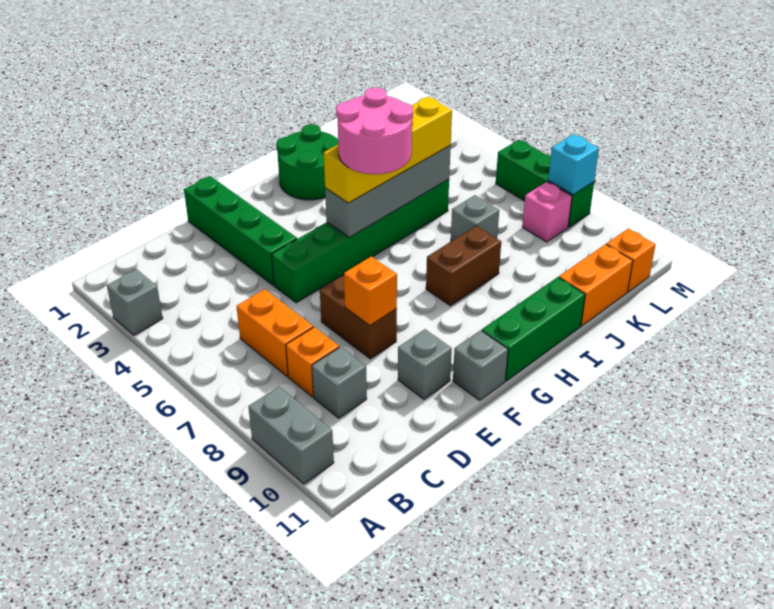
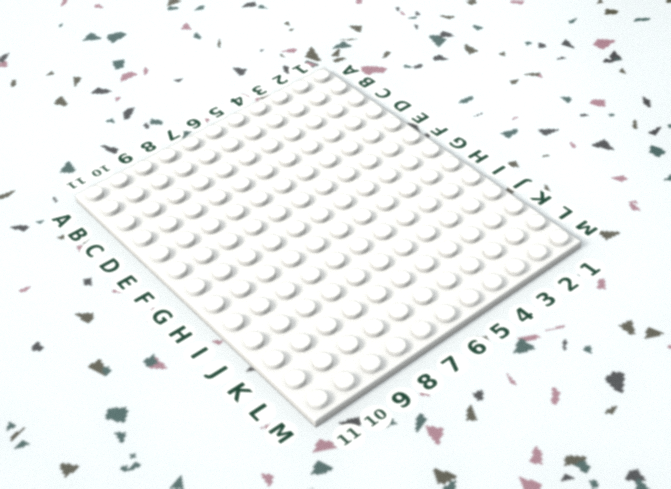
none -> grey brick A3 level 1
none -> grey brick A9:A10 level 1
none -> orange brick C6:C7 level 1

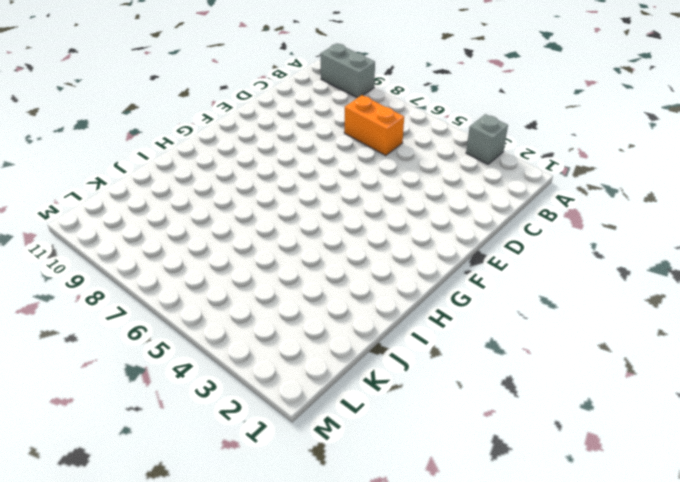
none -> orange brick C8 level 1
none -> grey brick C9 level 1
none -> green brick E1:E4 level 1

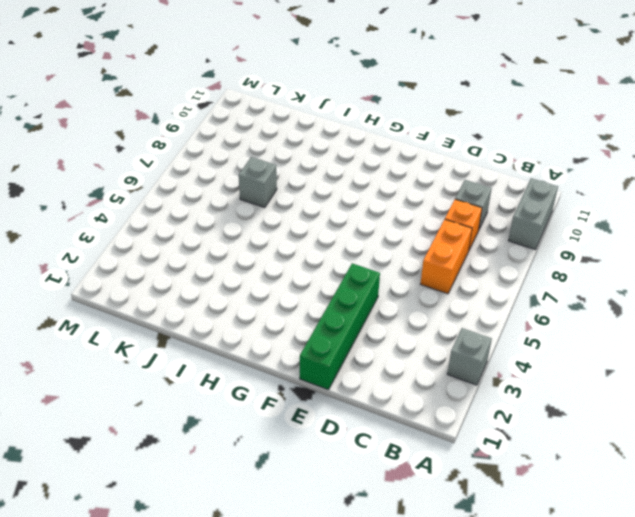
none -> green brick E5:J5 level 1
none -> brown brick E7:E8 level 1
none -> grey brick E10 level 1

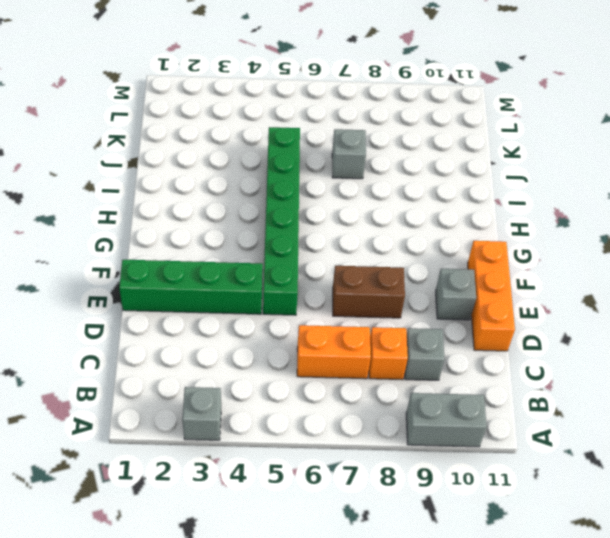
orange brick D11:F11 level 1 -> grey brick F11 level 1
none -> green brick G11:I11 level 1
none -> green round brick H1:I2 level 1
none -> brown brick H8:I8 level 1

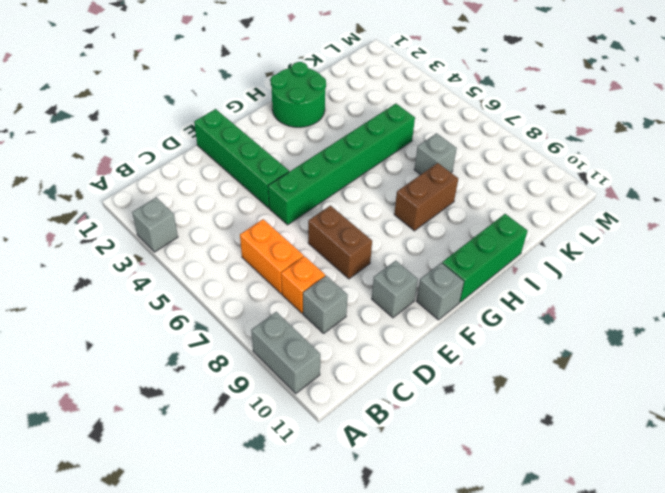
none -> orange brick J11:K11 level 1
none -> pink brick L8 level 1
none -> orange brick L11 level 1

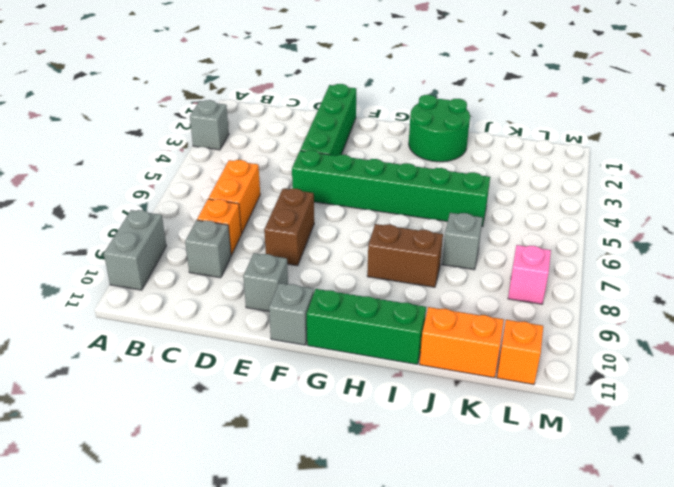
none -> green brick M6:M8 level 1
none -> orange brick E8 level 2
none -> grey brick G5:J5 level 2

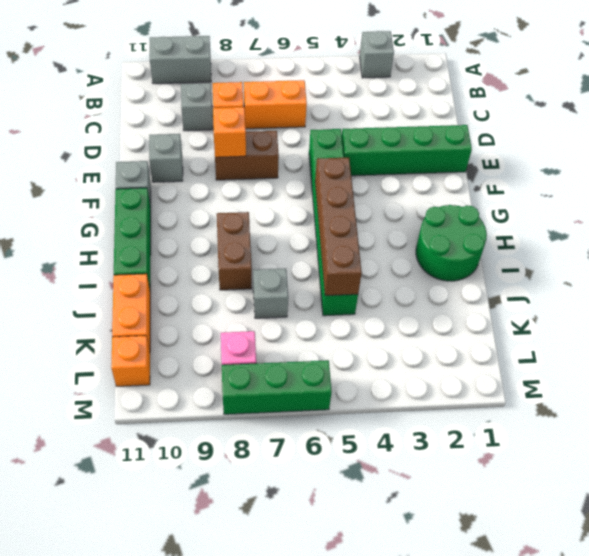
brown brick G5:J5 level 2 -> grey brick G5:J5 level 2
none -> cyan brick M8 level 2
none -> yellow brick G5:J5 level 3
none -> pink round brick G5:H6 level 4

